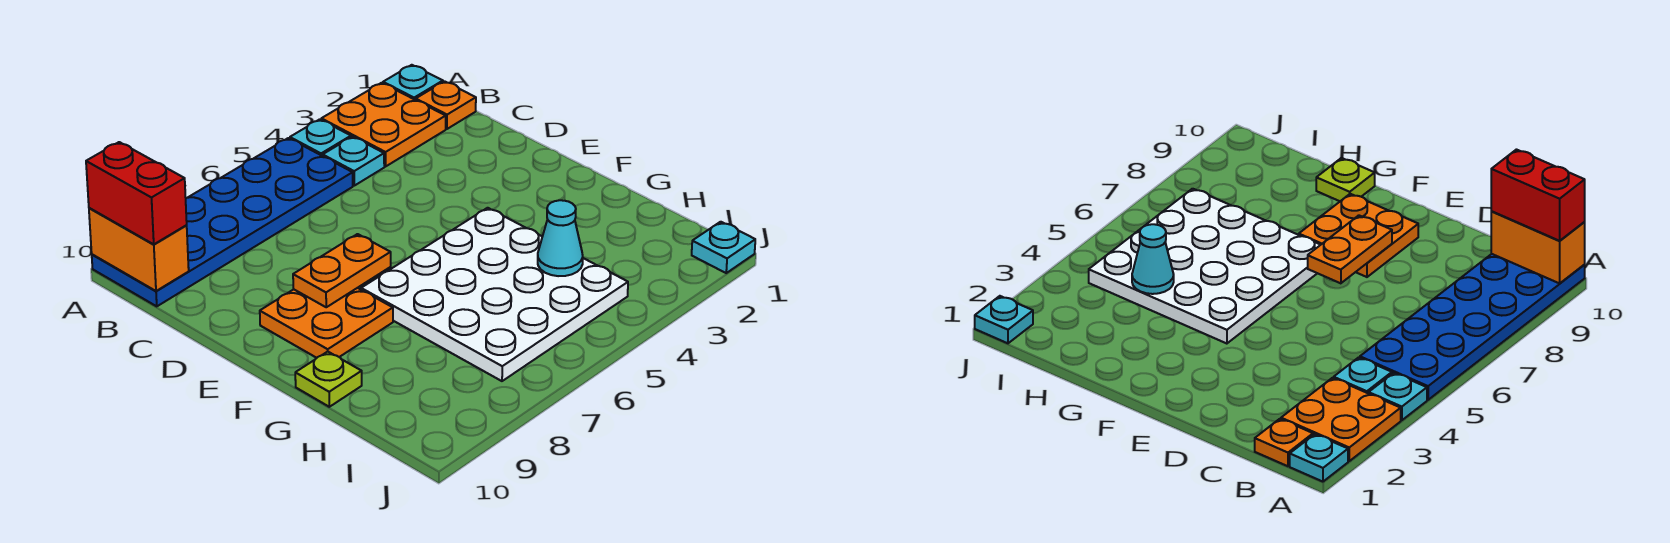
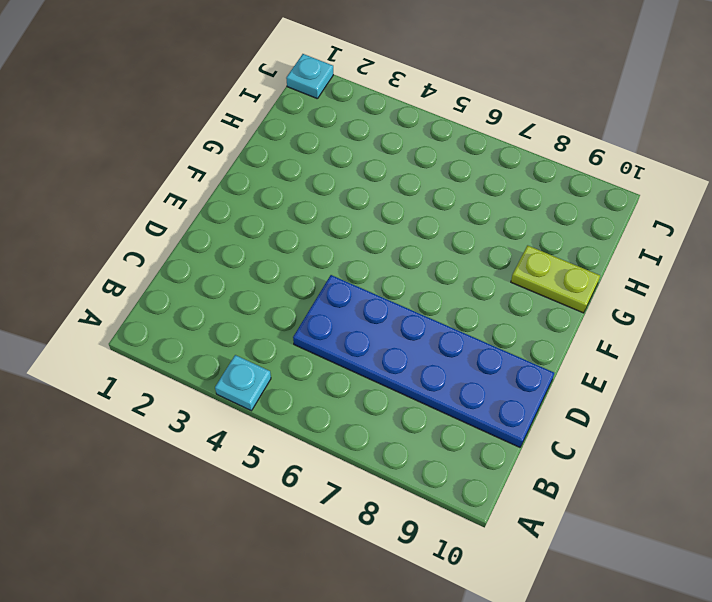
blue plate C5:D10 level 1 -> blue plate A5:B10 level 1
lime plate G9:G10 level 1 -> lime plate G10 level 1
none -> cyan plate A1 level 1
none -> orange plate A2:B3 level 1
none -> orange plate B1 level 1

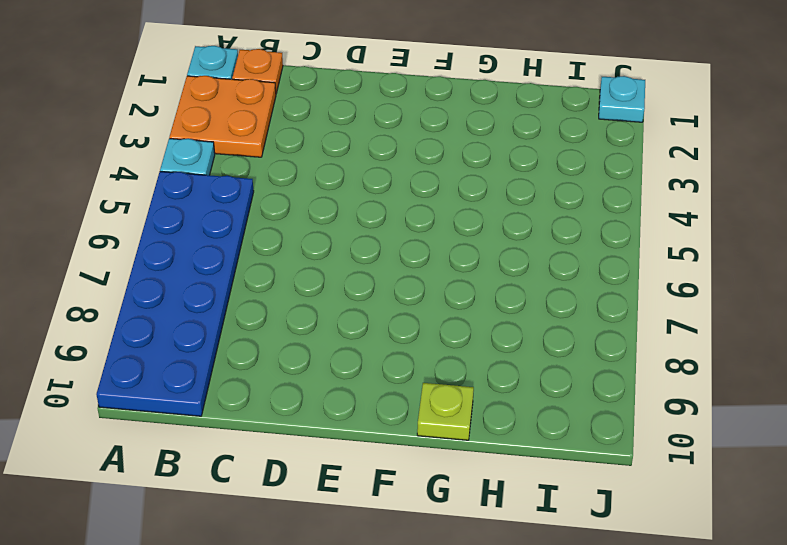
none -> cyan plate B4 level 1
none -> orange plate E8:F9 level 1
none -> white plate F4:I7 level 1

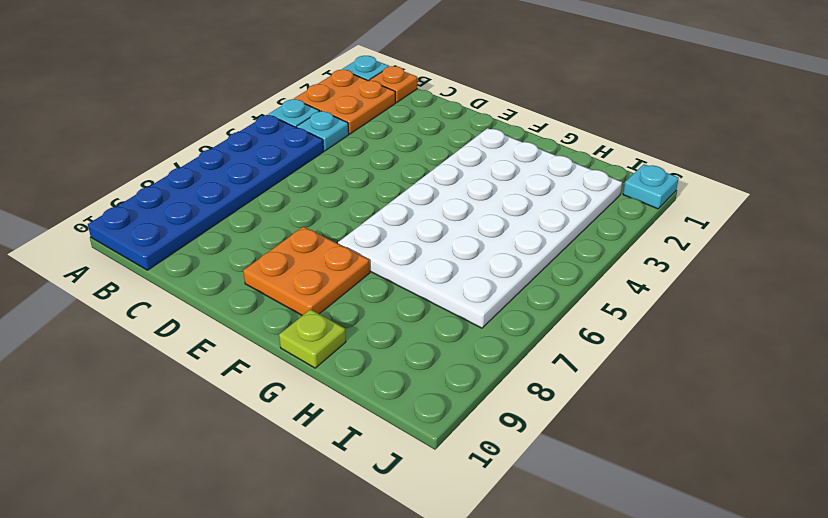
white plate F2:I7 level 1 -> white plate F4:I7 level 1
none -> orange brick A10:B10 level 2
none -> orange plate E7:E8 level 2
none -> cyan cone H4 level 2

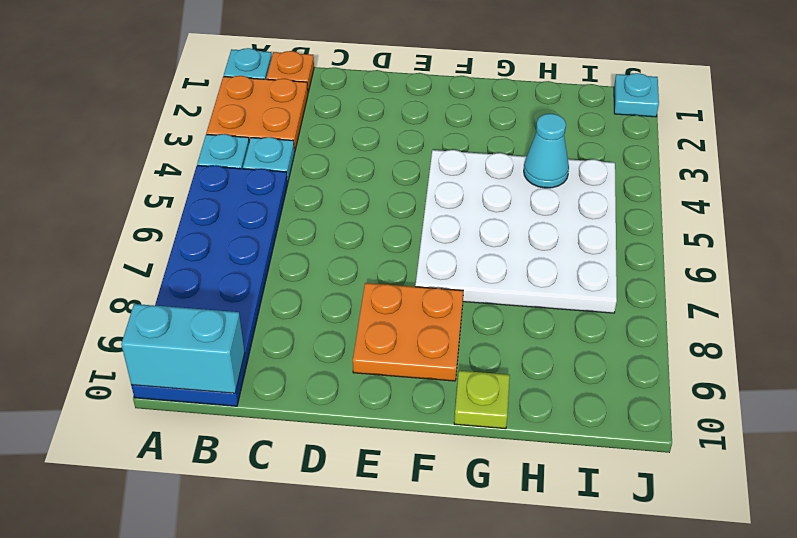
cyan brick A10:B10 level 2 -> orange brick A10:B10 level 2
none -> orange plate E7:E8 level 2
none -> red brick A10:B10 level 3

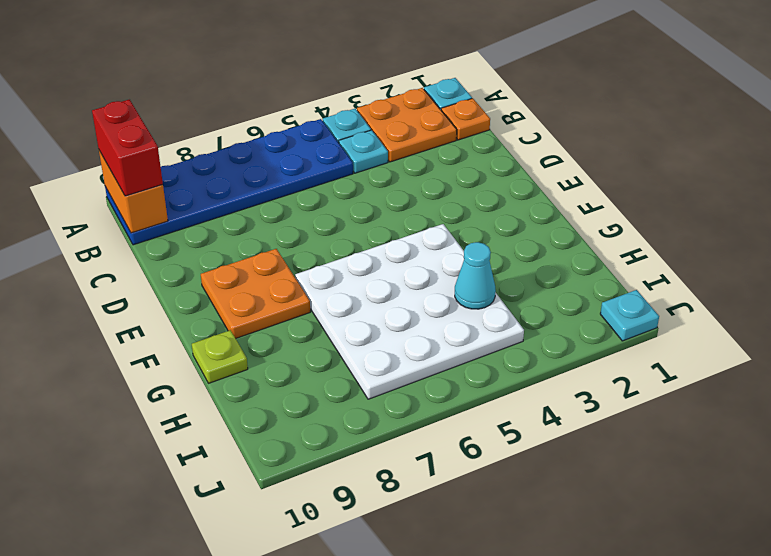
none -> orange plate E7:E8 level 2

